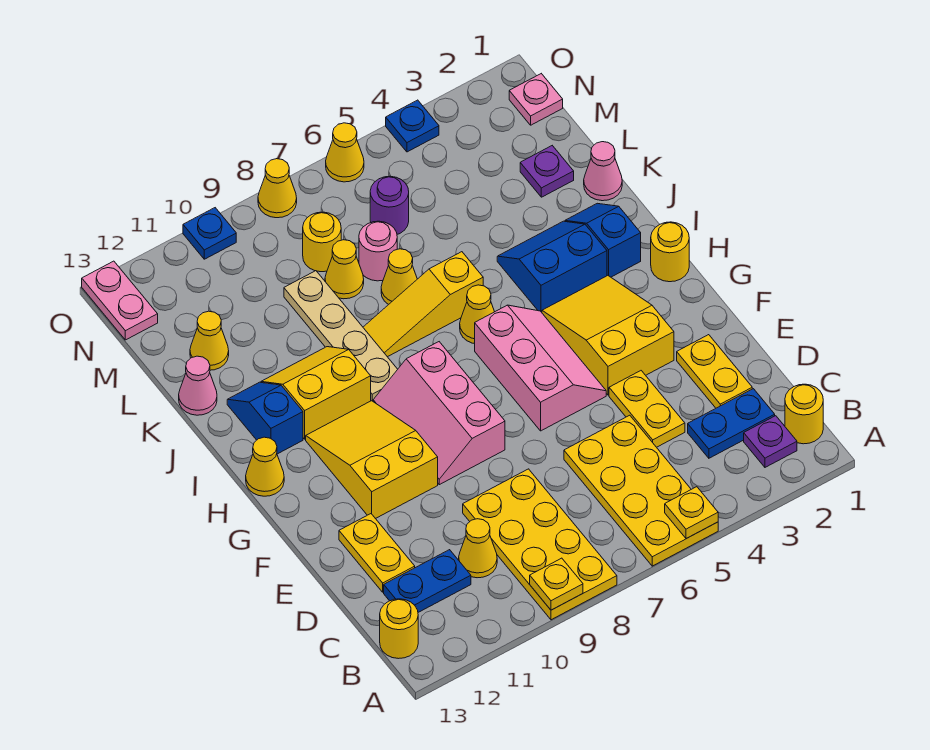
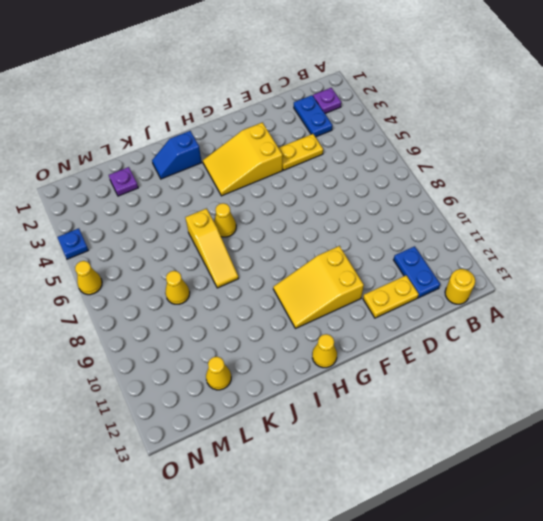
none -> yellow plate A5:D6 level 1
none -> yellow plate A8:D9 level 1
none -> yellow round brick B1 level 1
none -> yellow cone C10 level 1

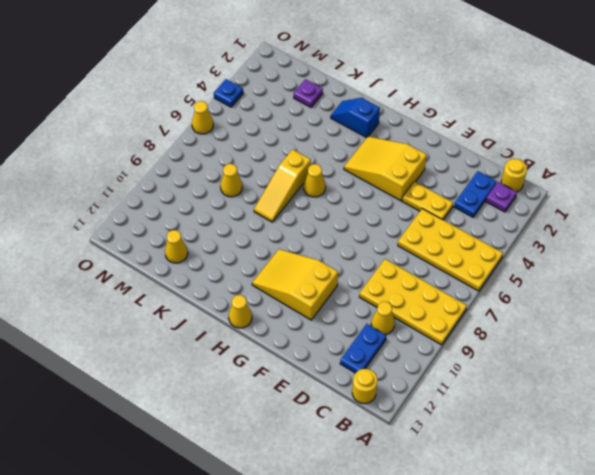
none -> yellow plate D2:E2 level 1
none -> yellow plate D12:E12 level 1
none -> pink slope F5:H6 level 1 top 6
none -> pink slope F8:H9 level 1 top 8

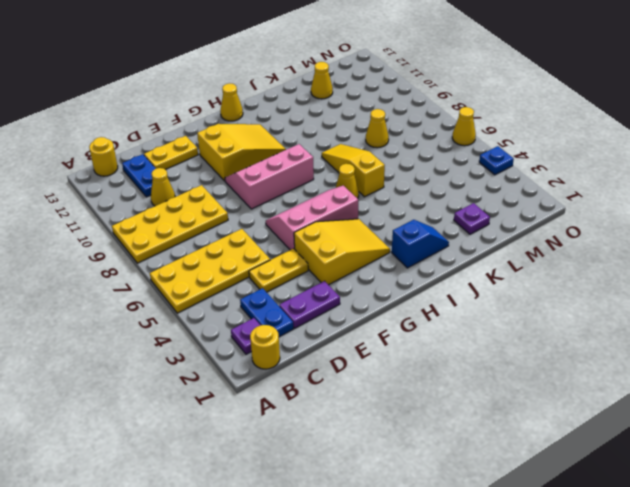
purple plate D2:E2 level 1 -> yellow plate D2:E2 level 1
pink slope F5:H6 level 1 top 5 -> pink slope F5:H6 level 1 top 6
none -> yellow round brick H1 level 1
none -> blue slope I3:J4 level 1 top I
none -> tan plate I9:L9 level 1
none -> yellow slope I10:J11 level 1 top I

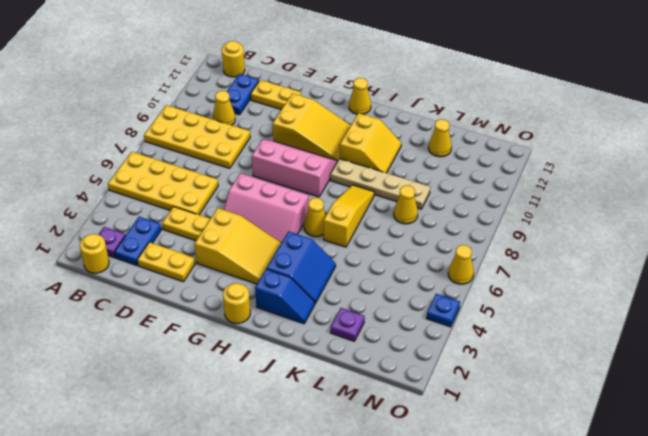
none -> blue slope I12:J12 level 1 top I
none -> pink cone K1 level 1
none -> yellow cone K7 level 1
none -> pink cone K13 level 1

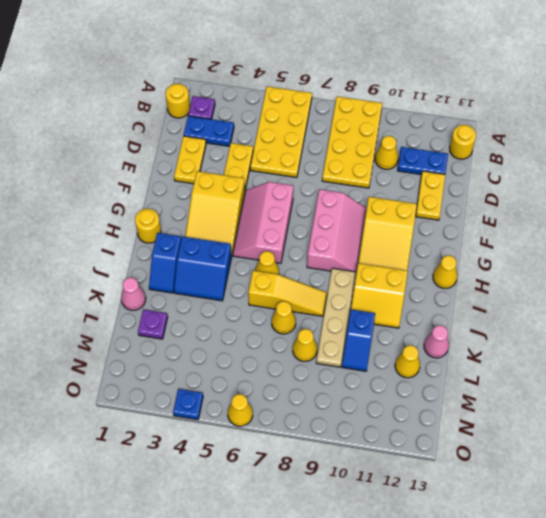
blue slope K10:L10 level 1 top K -> blue slope I12:J12 level 1 top I
none -> pink round brick L7 level 1
none -> purple round brick M6 level 1
none -> yellow round brick M8 level 1
none -> pink plate N1 level 1

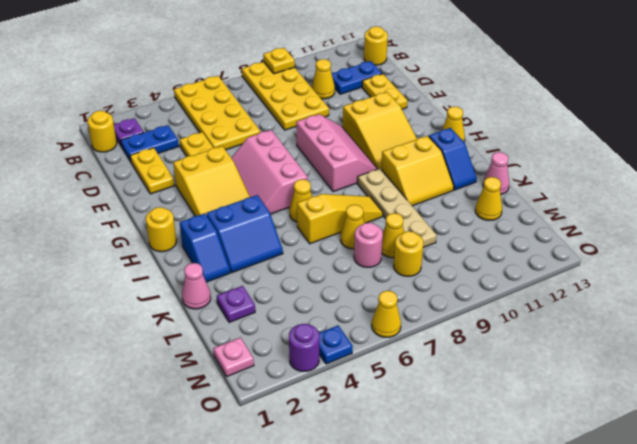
purple round brick O3 level 1 -> purple round brick M6 level 1
none -> pink plate N13:O13 level 1
none -> yellow cone O8 level 1
none -> blue plate O10 level 1
none -> yellow plate A5 level 2

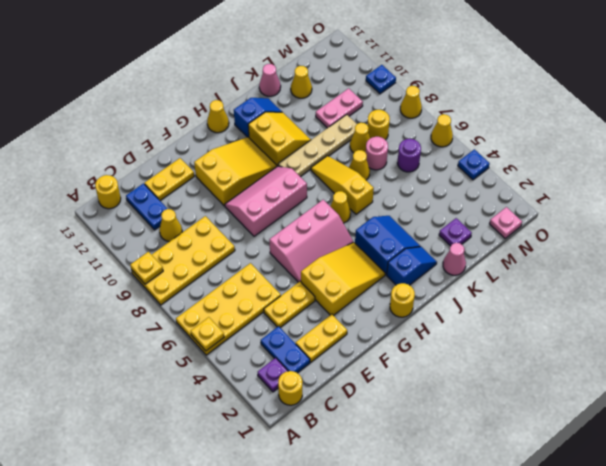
pink plate L10:M10 level 1 -> pink plate N13:O13 level 1

